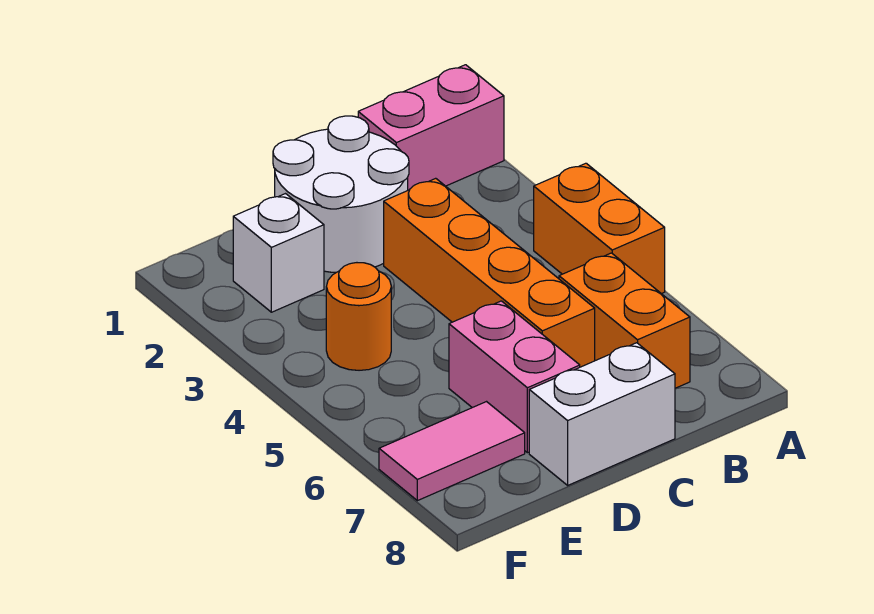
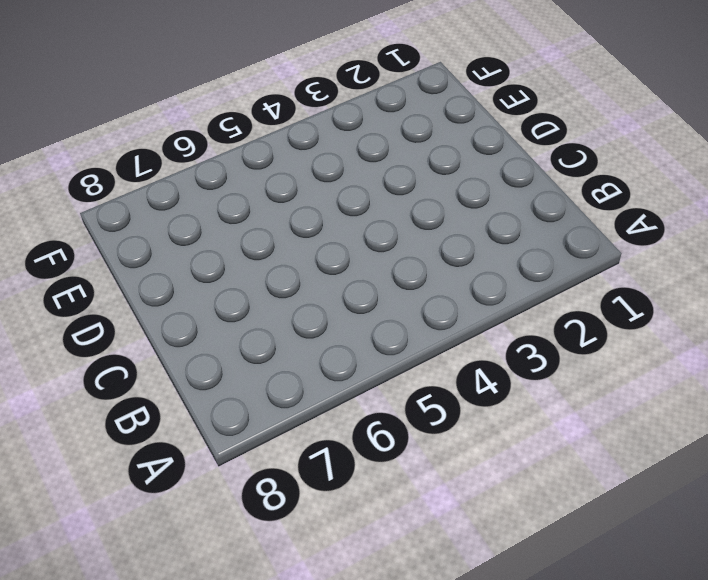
none -> pink brick A1:B1 level 1
none -> orange brick A4:A5 level 1

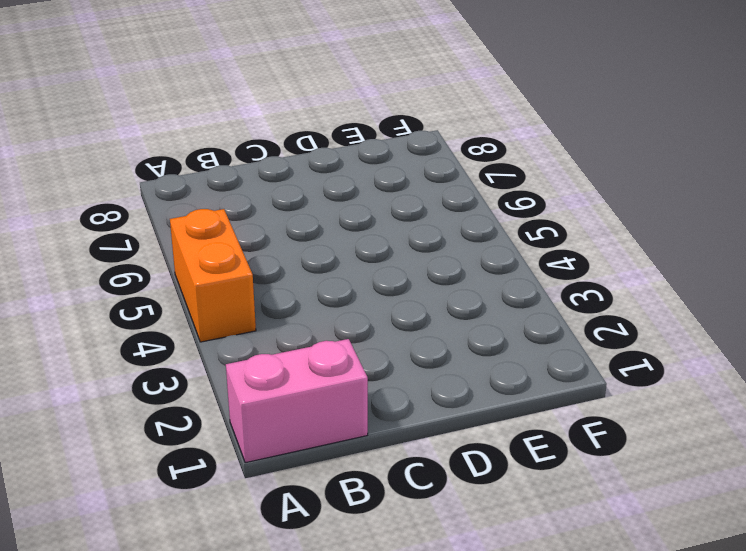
none -> orange brick B6:B7 level 1
none -> white round brick C1:D2 level 1

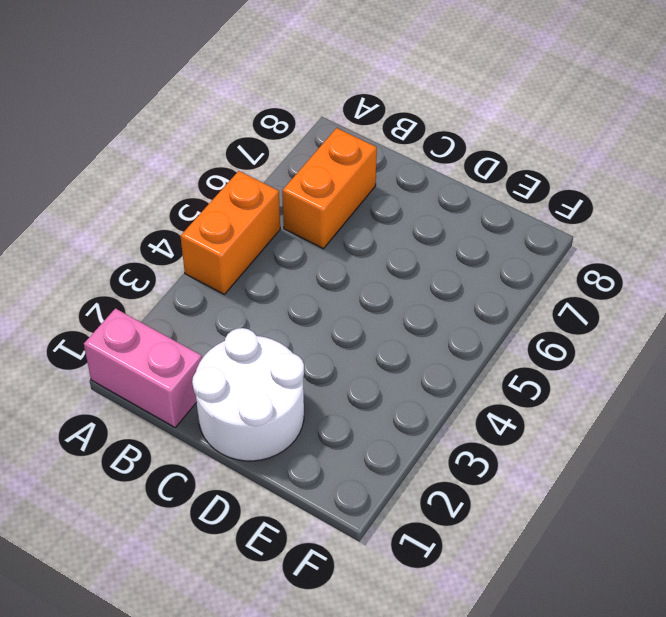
none -> orange brick C3:C6 level 1
none -> white brick C8:D8 level 1

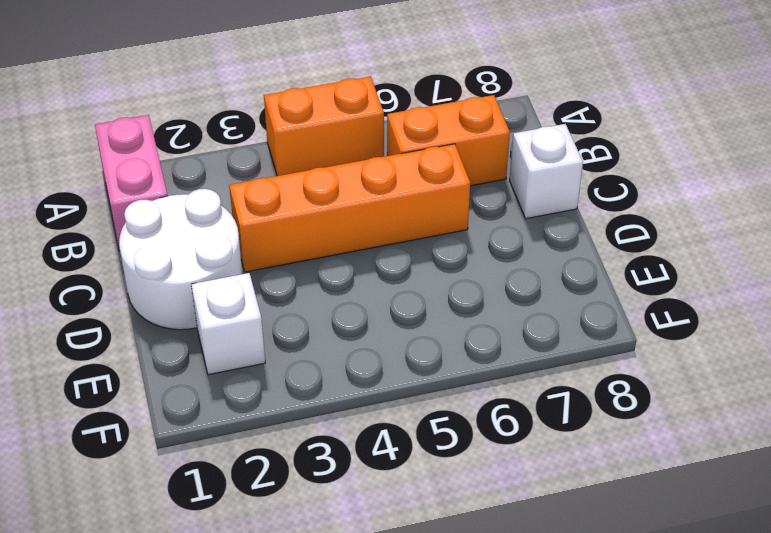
white brick C8 level 1 -> white brick C8:D8 level 1
none -> pink brick D6:D7 level 1
none -> orange round brick E4 level 1

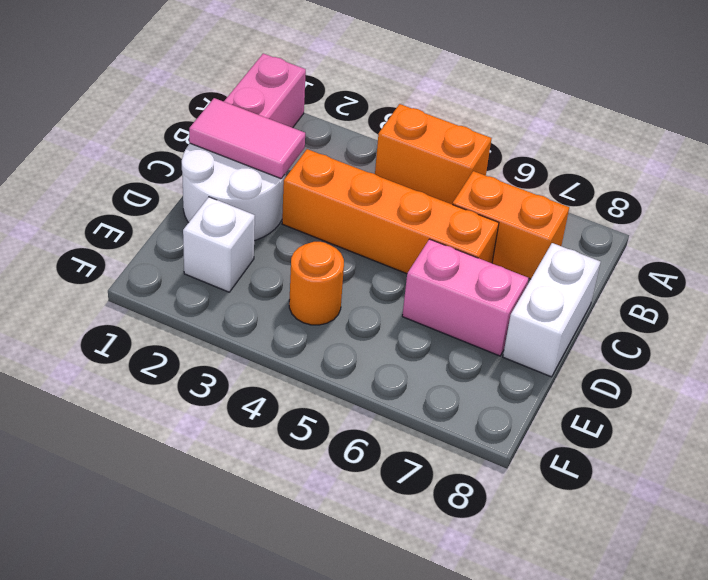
pink tile C1:C2 level 2 -> pink tile E7:F7 level 1

